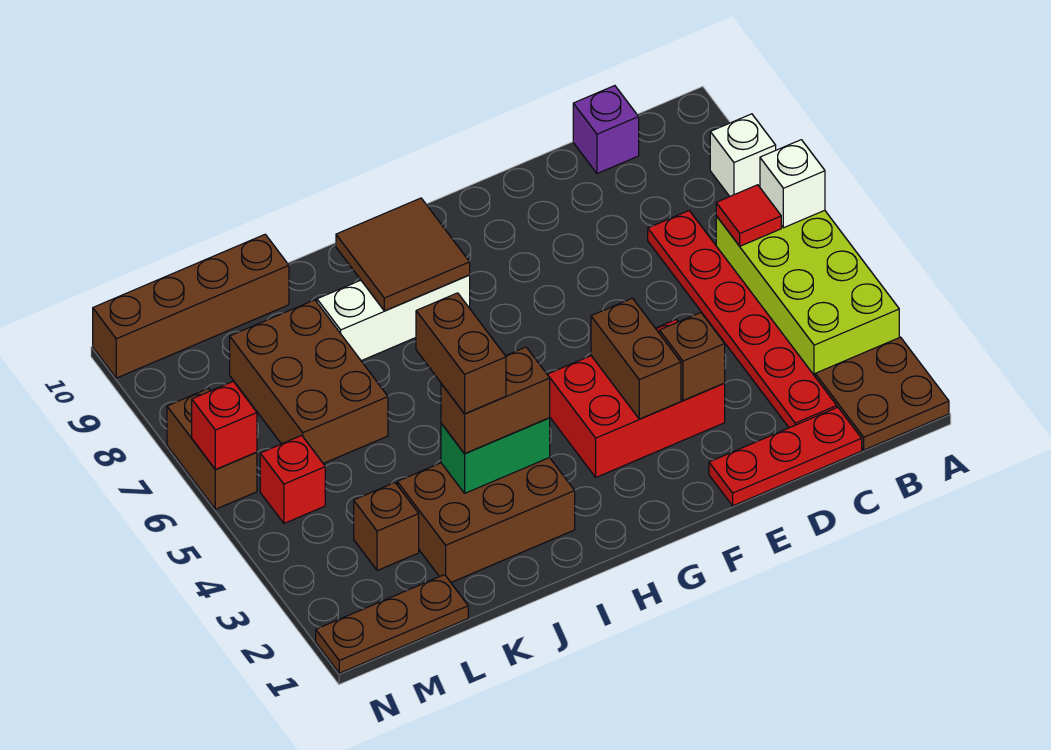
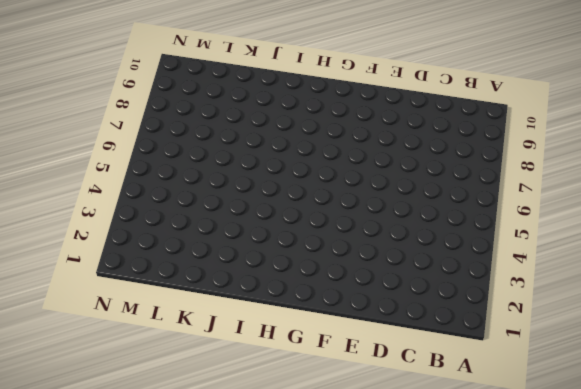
none -> brown plate A1:B2 level 1
none -> lime brick A3:B6 level 1
none -> white brick A8 level 1

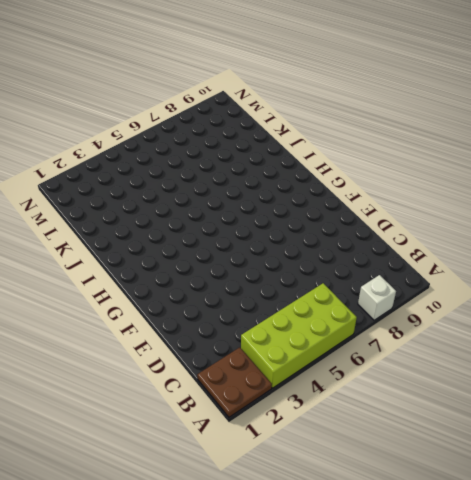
none -> red plate C1:E1 level 1
none -> red plate C2:C7 level 1
none -> purple brick C10 level 1

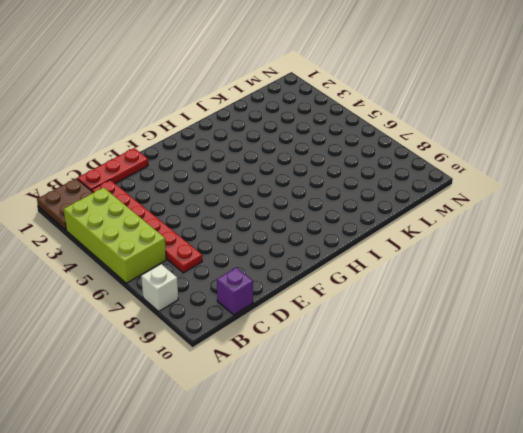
none -> red brick E3:G4 level 1
none -> white brick H8:J8 level 1
none -> brown brick I2:K3 level 1

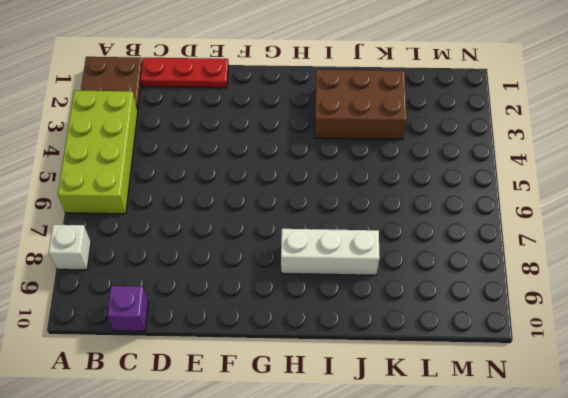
none -> red plate C2:C7 level 1
none -> red brick E3:G4 level 1
none -> brown brick K6:L8 level 1

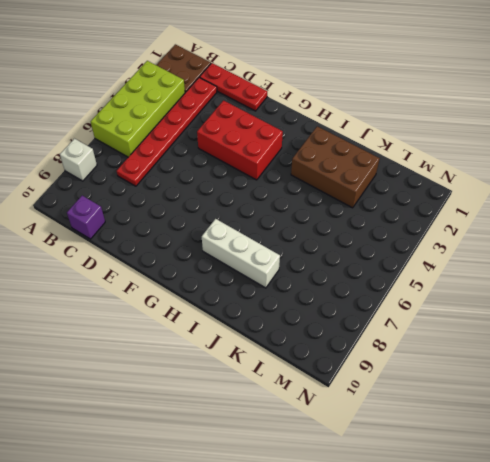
none -> brown brick K6:L8 level 1
none -> brown brick K10:N10 level 1
none -> brown plate L1:N1 level 1

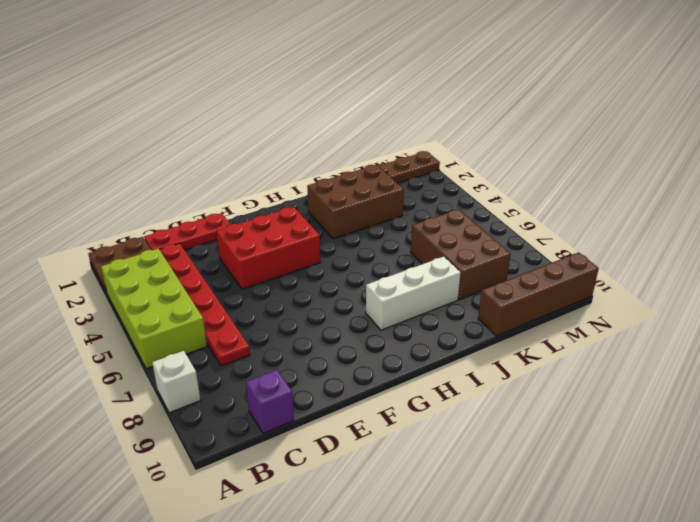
none -> brown brick L3 level 1
none -> red brick M5 level 1
none -> brown brick N6:N7 level 1

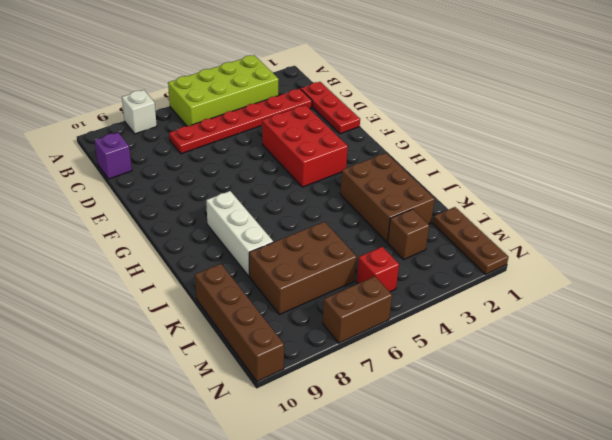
none -> brown plate A1:B2 level 1
none -> white brick A6 level 2
none -> red tile B6 level 2

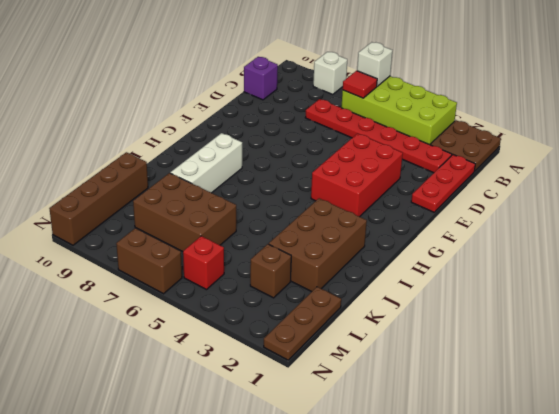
none -> brown brick E3 level 2
none -> brown brick F3:F4 level 2
none -> brown tile H8:I9 level 2

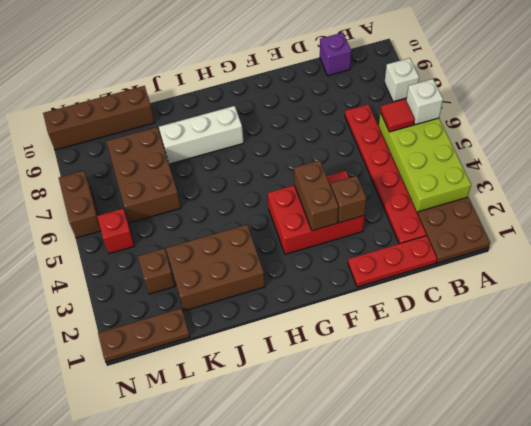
none -> brown tile H8:I9 level 2
none -> green brick I3:J3 level 2
none -> red brick N6 level 2

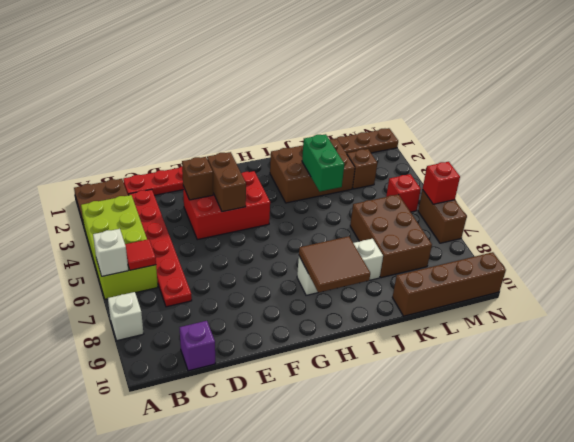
green brick J3:J4 level 2 -> green brick I3:J3 level 2
none -> brown brick I3:J3 level 3
none -> brown brick J3:J4 level 4

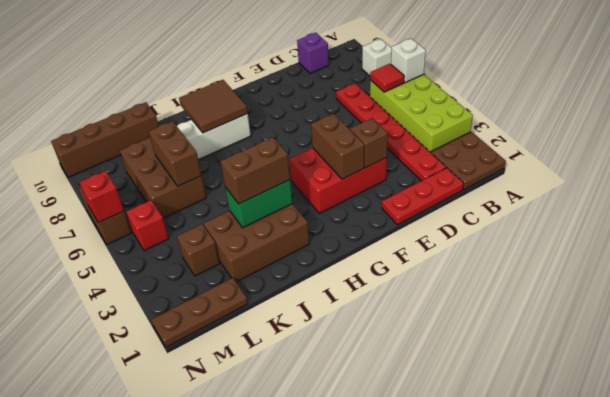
brown brick K6:K7 level 2 -> brown brick J3:J4 level 4

